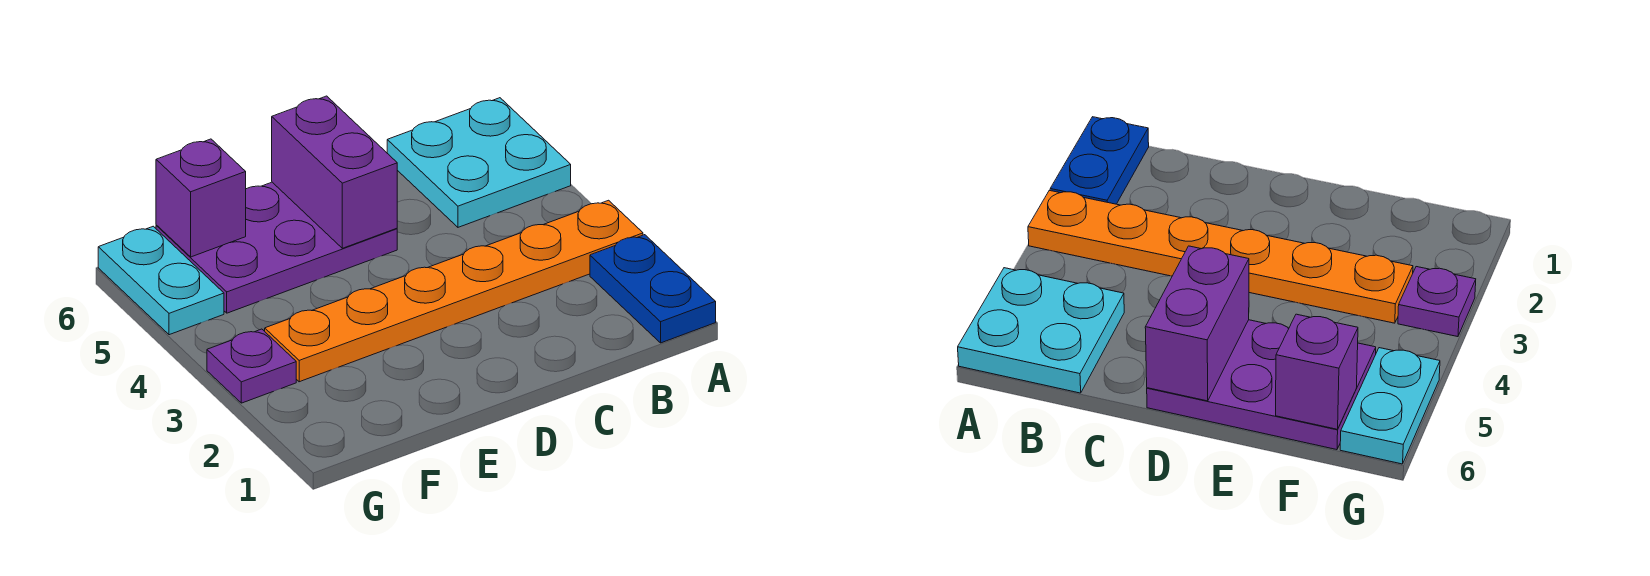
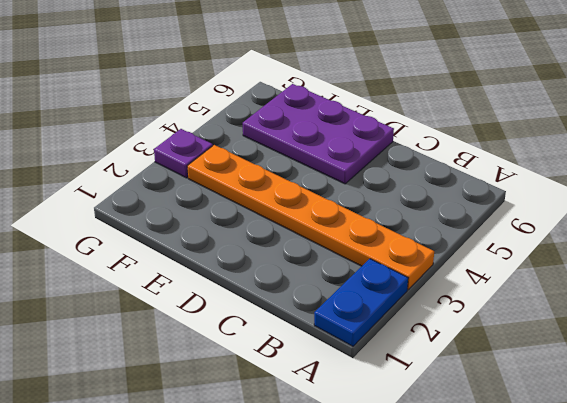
none -> cyan plate A5:B6 level 1
none -> cyan plate G5:G6 level 1

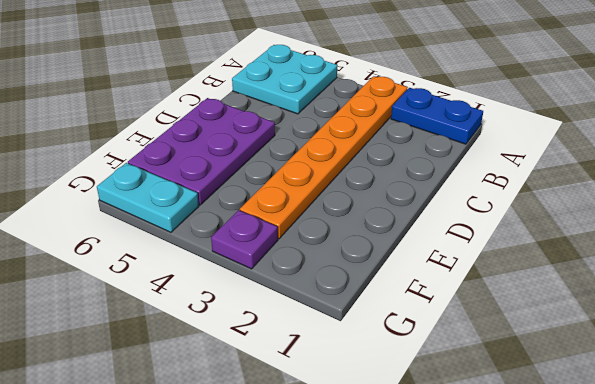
none -> purple brick D5:D6 level 2
none -> purple brick F6 level 2

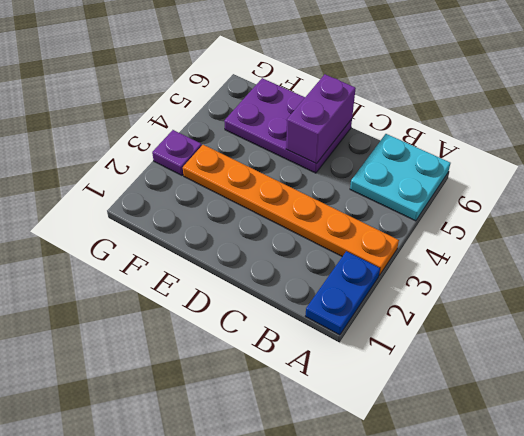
none -> cyan plate G5:G6 level 1
none -> purple brick F6 level 2

